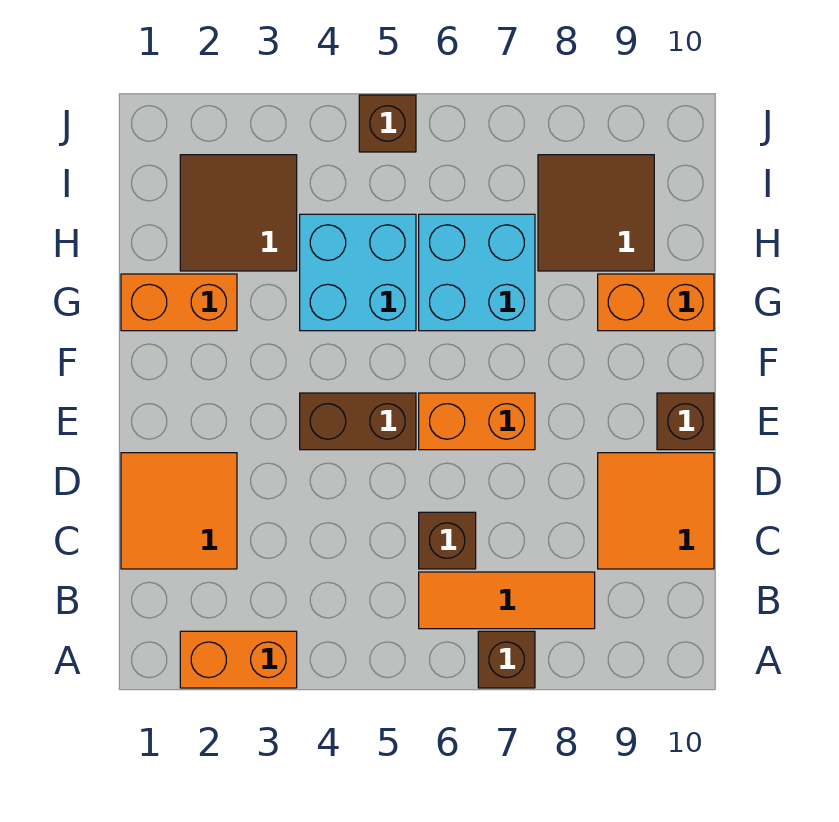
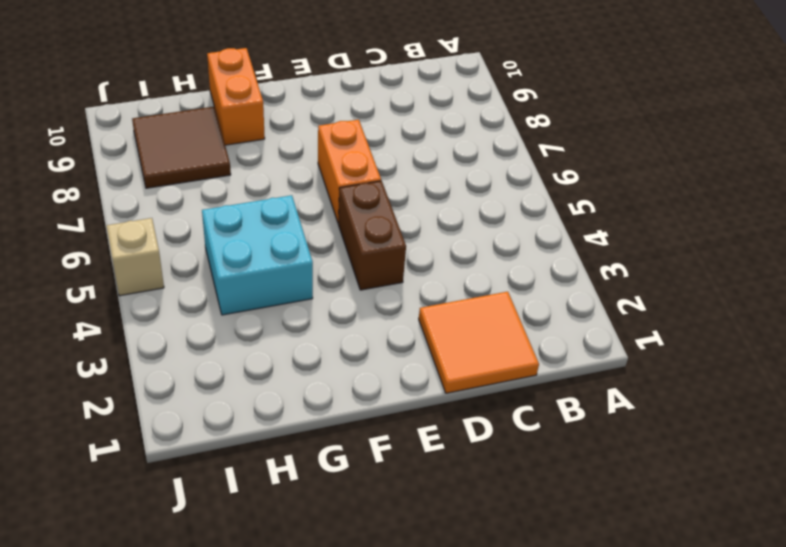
tan brick J5 level 1 -> brown brick J5 level 1
none -> orange brick A2:A3 level 1
none -> brown brick A7 level 1
none -> orange tile B6:B8 level 1

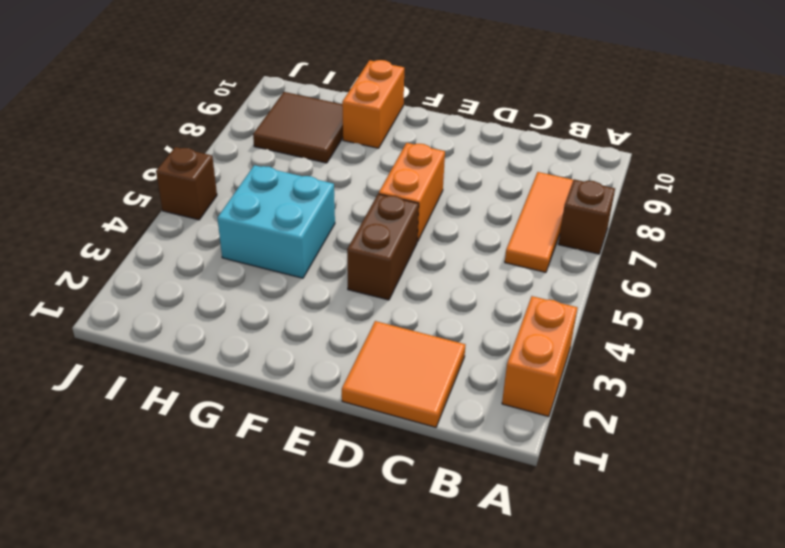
none -> brown brick C6 level 1
none -> orange tile C9:D10 level 1
none -> brown brick E10 level 1

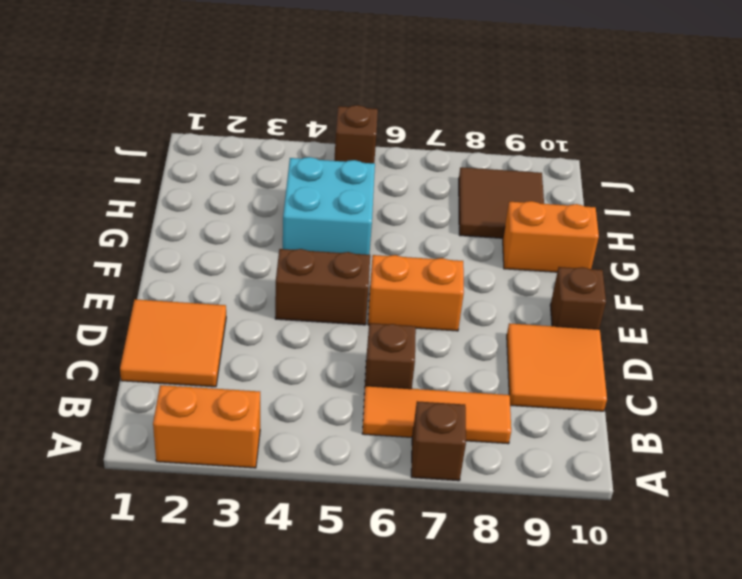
none -> orange brick G1:G2 level 1
none -> cyan brick G6:H7 level 1
none -> brown tile H2:I3 level 1

